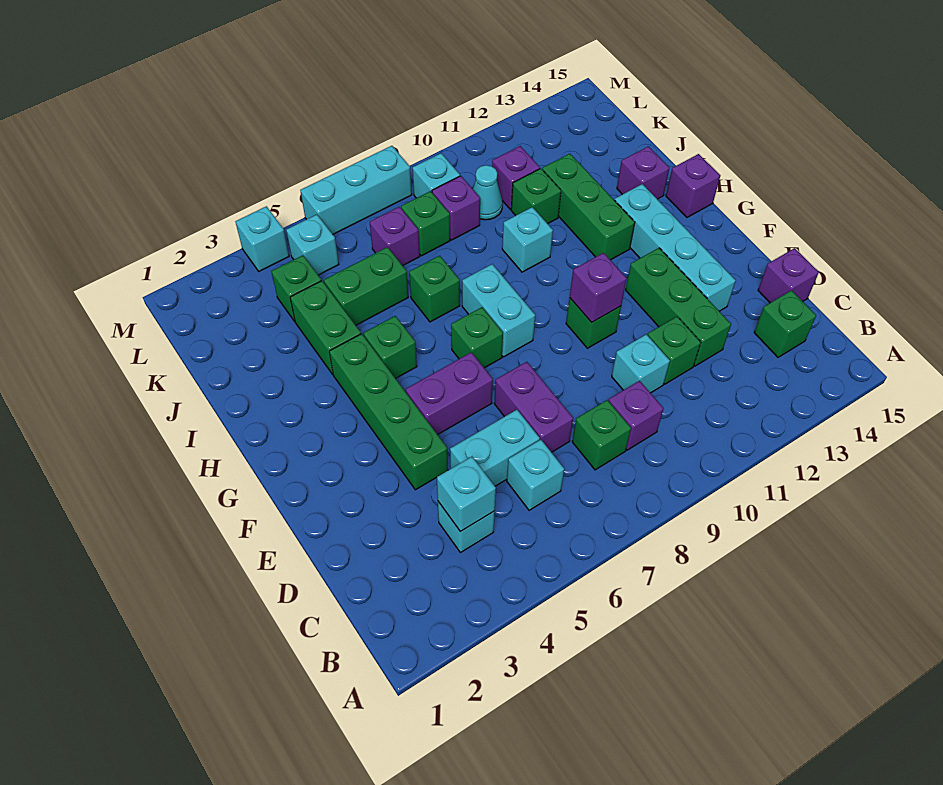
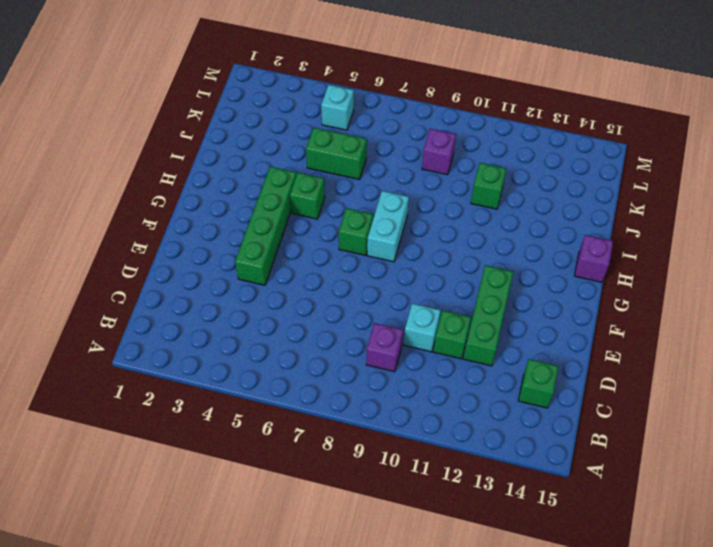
none -> cyan brick C4 level 1
none -> cyan brick C6 level 1
none -> green brick C8 level 1
none -> cyan brick D5:D6 level 1

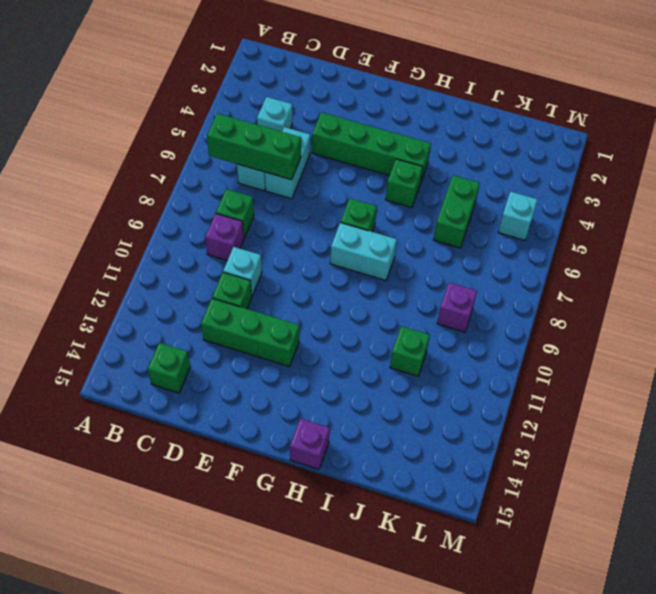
green brick B6:D6 level 2 -> green brick H12:J12 level 1
none -> purple brick D7:E7 level 1
none -> purple brick D15 level 1
none -> cyan brick E13:H13 level 1
none -> purple brick F5:F6 level 1

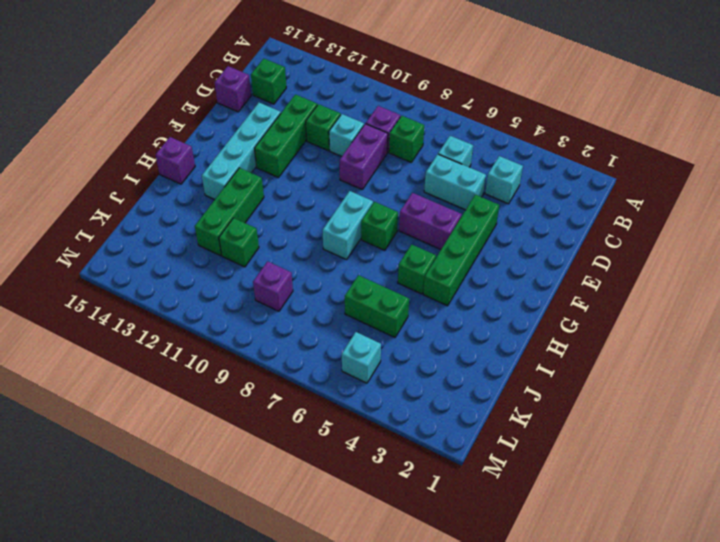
purple brick D9:E9 level 1 -> purple brick D7:E7 level 1
none -> green brick F10 level 1
none -> green brick I4:J4 level 1
none -> green brick I7 level 1
none -> cyan brick I10 level 1

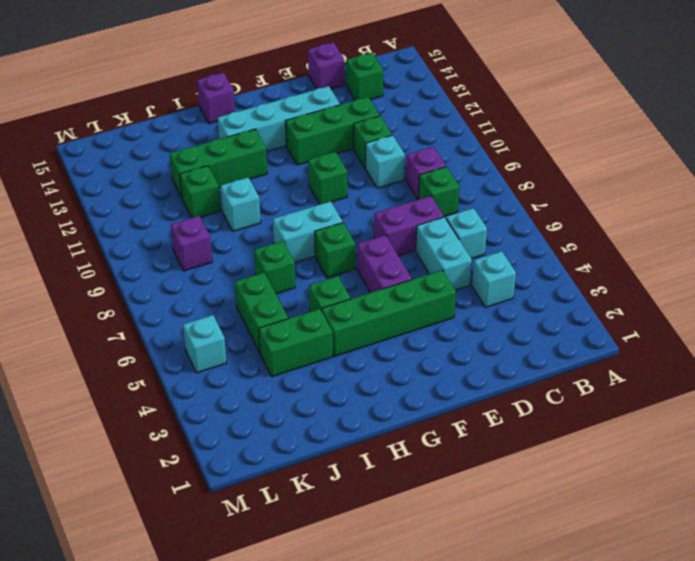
none -> purple brick I14 level 1
none -> green brick K4 level 1
none -> purple brick K7 level 1
none -> green brick K8 level 1

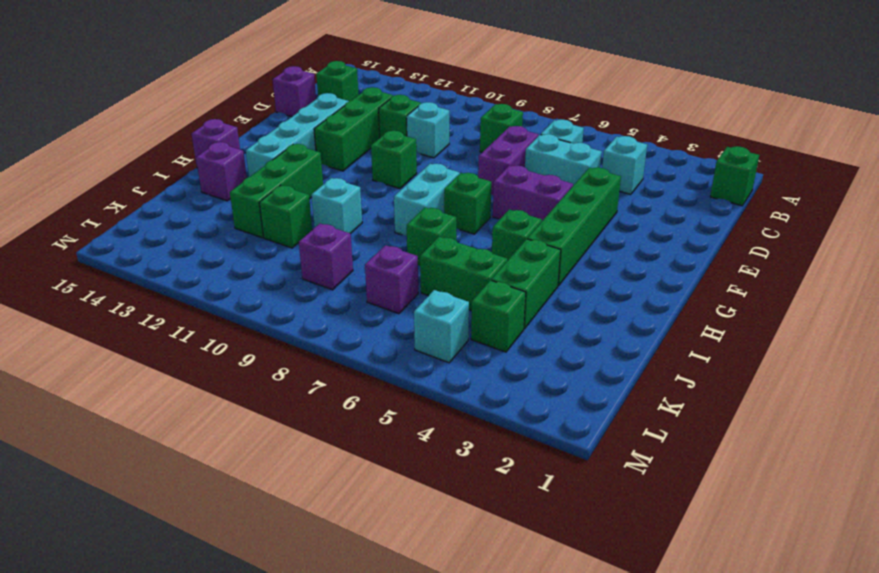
green brick B1 level 1 -> green brick K8 level 1
none -> purple brick C9 level 1
none -> cyan cone K10 level 1
none -> purple brick K11 level 1
none -> cyan brick L9 level 1

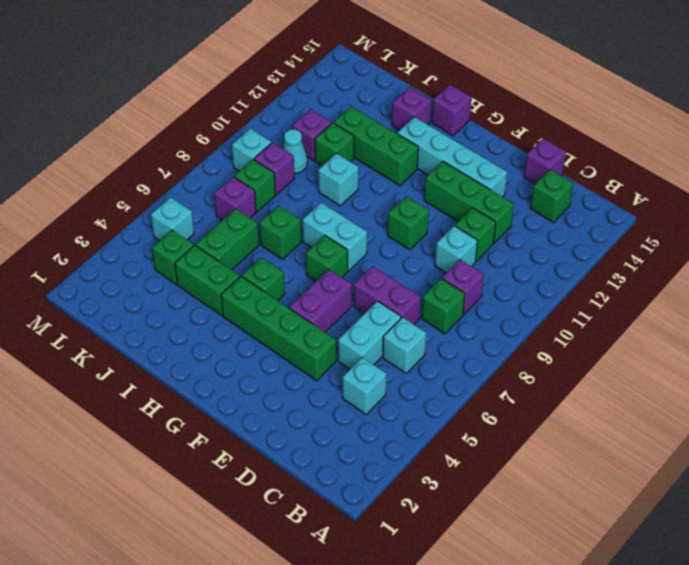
none -> cyan brick M4 level 1
none -> cyan brick M6:M8 level 1
none -> cyan brick C4 level 2
none -> purple brick F10 level 2

